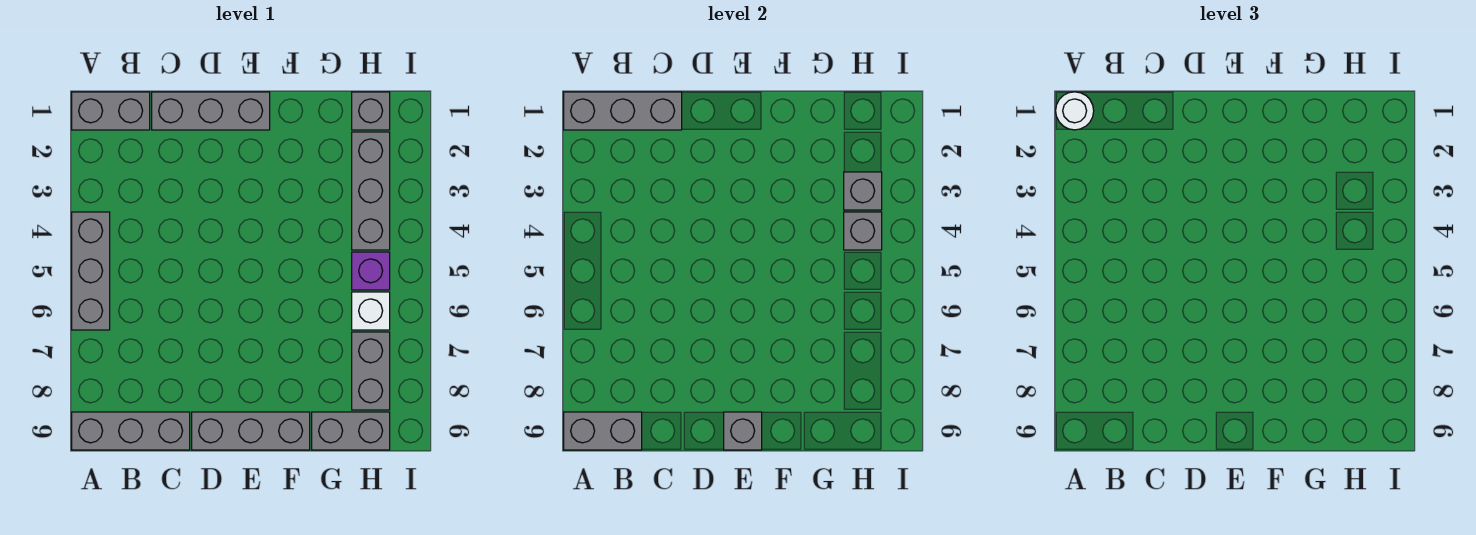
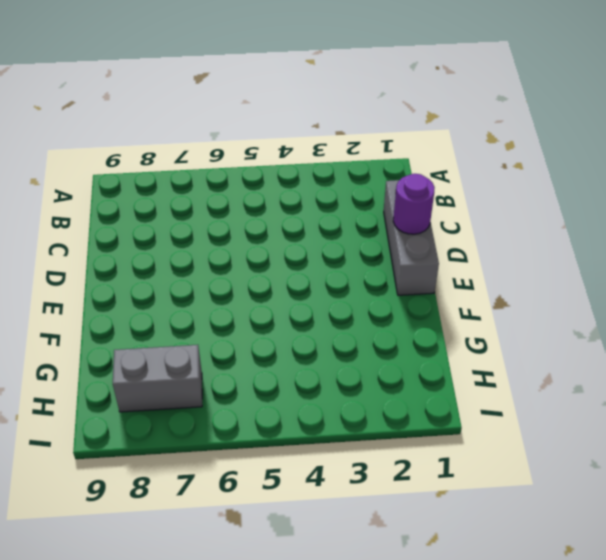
purple round brick D1 level 2 -> none
none -> grey brick A1:B1 level 1
none -> grey brick A4:A6 level 1
none -> grey brick A9:C9 level 1

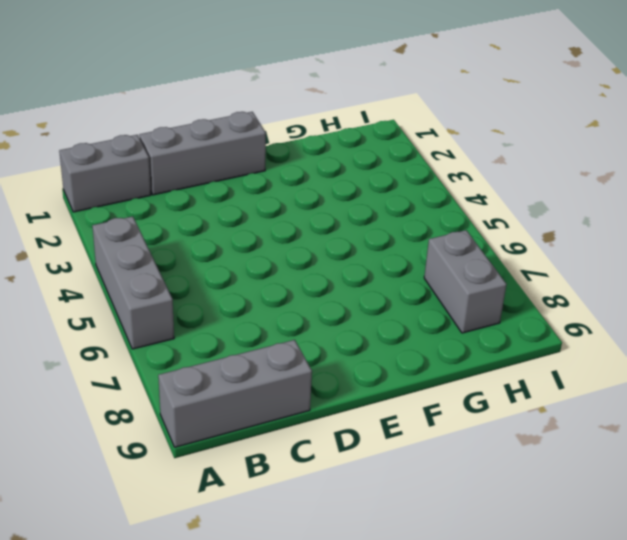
none -> grey brick D9:F9 level 1
none -> grey brick G9:H9 level 1
none -> grey brick H1 level 1

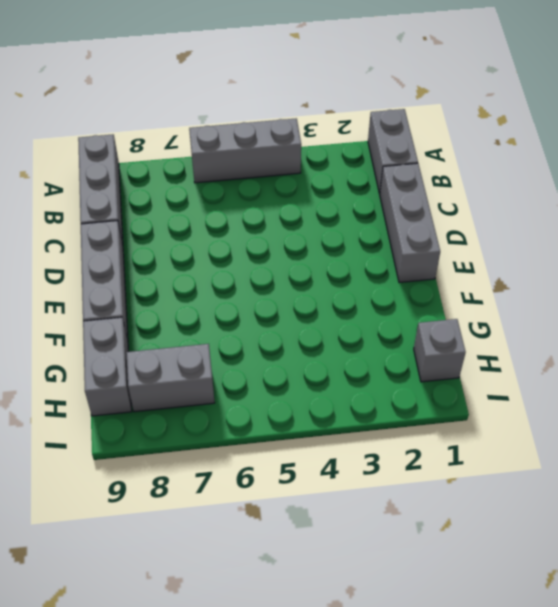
none -> grey brick H2:H4 level 1
none -> purple brick H5 level 1
none -> white brick H6 level 1

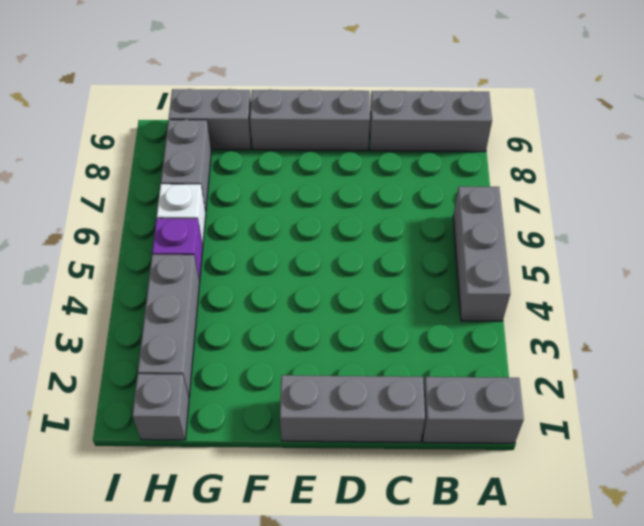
none -> grey brick A1:C1 level 2
none -> grey brick A9:B9 level 2
none -> grey brick E9 level 2

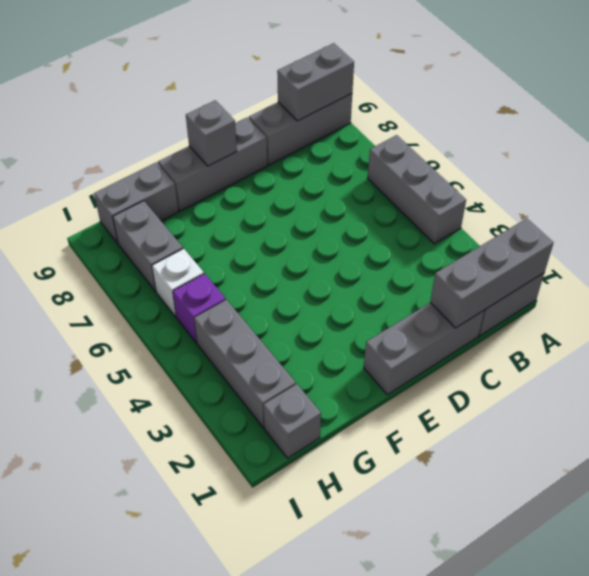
none -> grey brick H3 level 2
none -> grey brick H4 level 2
none -> white round brick A1 level 3

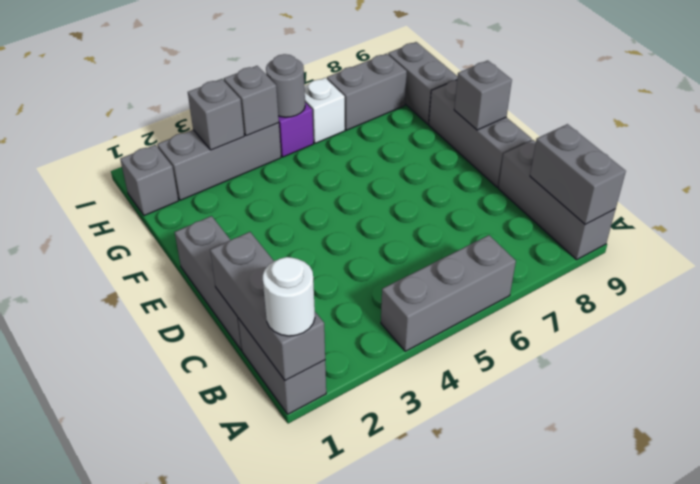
grey round brick H5 level 2 -> none

